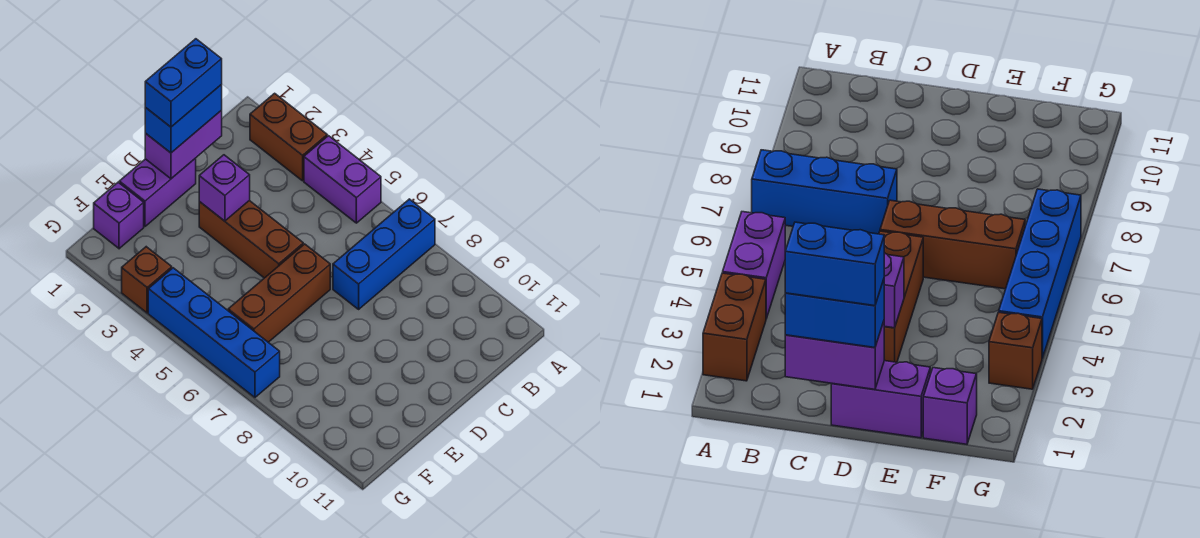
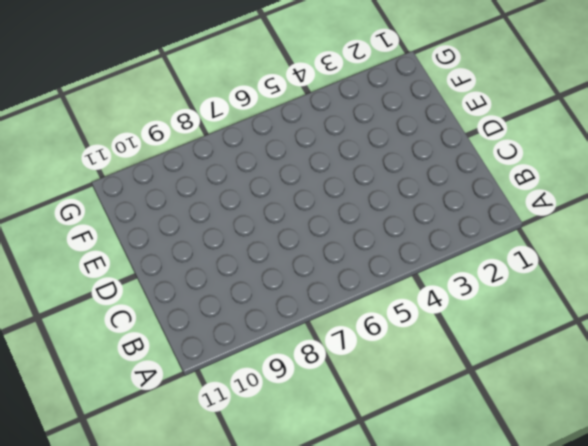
none -> brown brick A2:A3 level 1
none -> purple brick A4:A5 level 1
none -> blue brick A7:C7 level 1

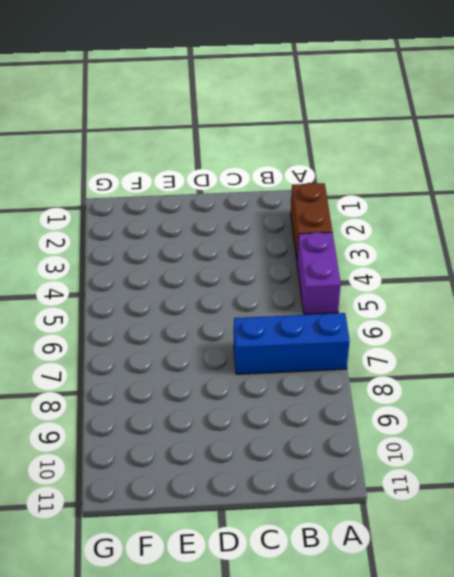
none -> purple brick D1:E1 level 1
none -> brown brick D3:D5 level 1
none -> brown brick D6:F6 level 1

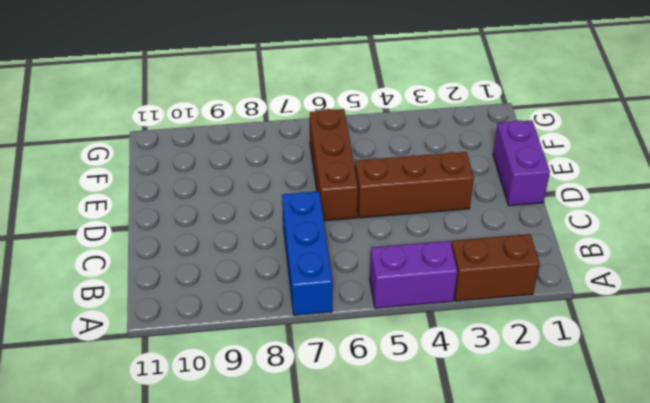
none -> purple brick F1 level 1
none -> brown brick G3 level 1
none -> blue brick G4:G7 level 1

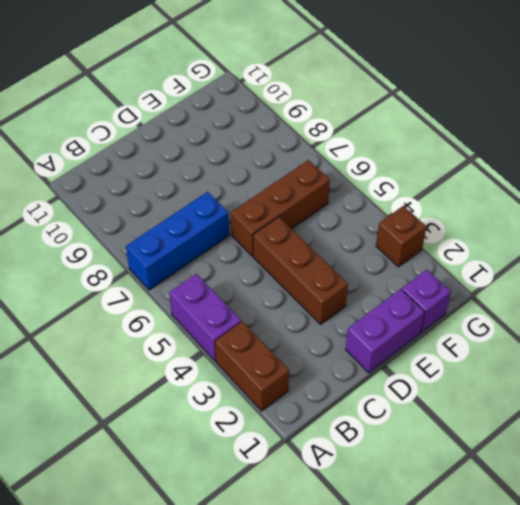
none -> blue brick G4:G7 level 1
none -> purple brick C1:D1 level 2
none -> purple brick D3 level 2

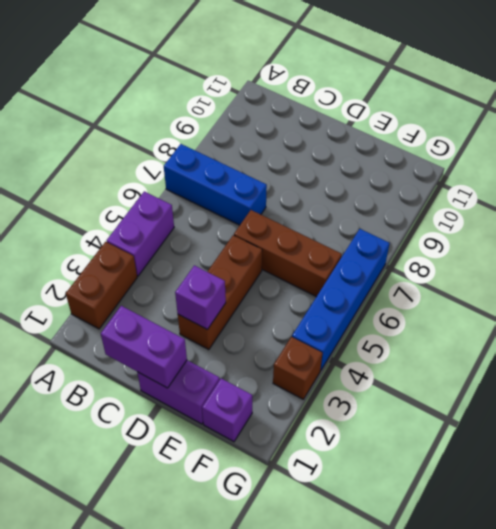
none -> blue brick C1:D1 level 3
none -> blue brick C1:D1 level 4

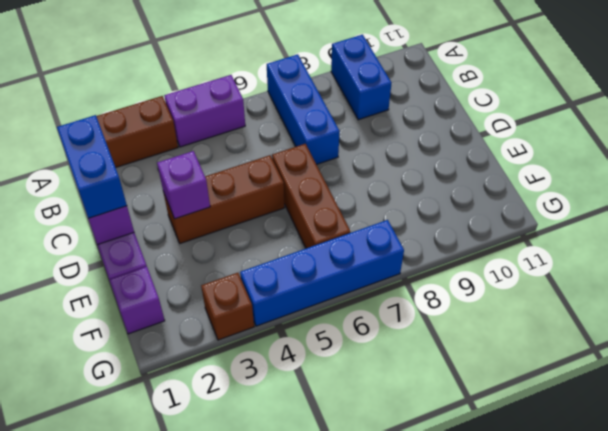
blue brick A9:B9 level 1 -> blue brick C1:D1 level 4

